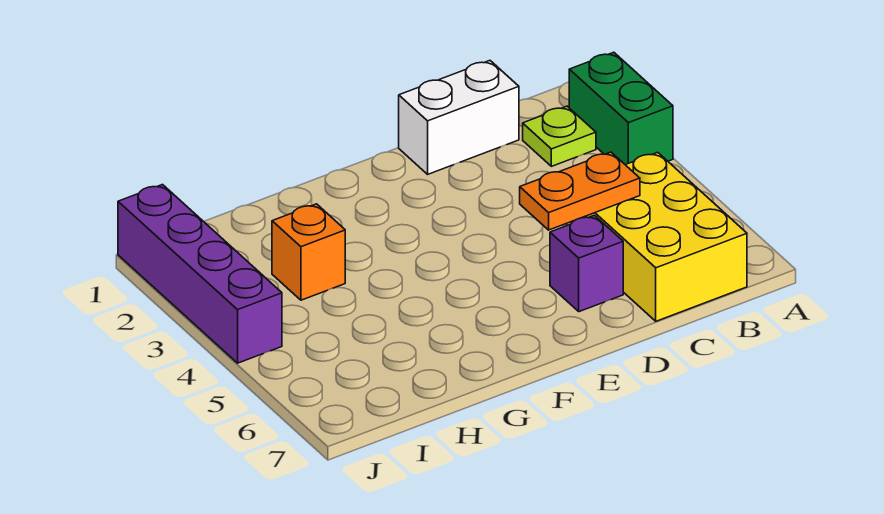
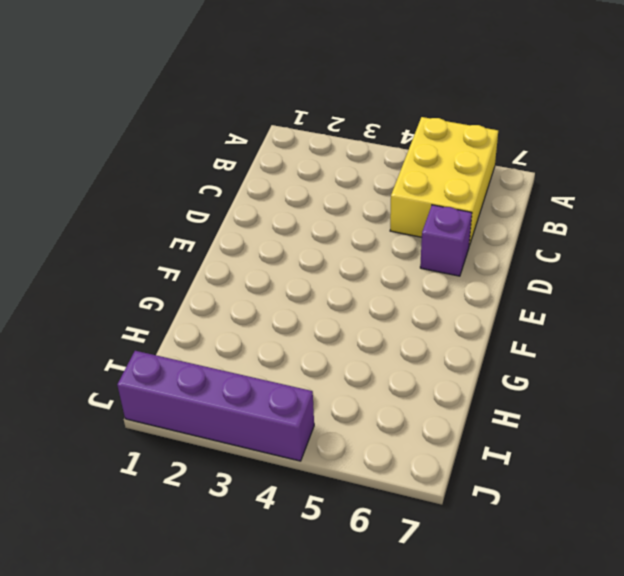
yellow brick A5:C6 level 1 -> yellow brick B5:C7 level 1
none -> green brick A2:A3 level 1
none -> lime plate B2 level 1

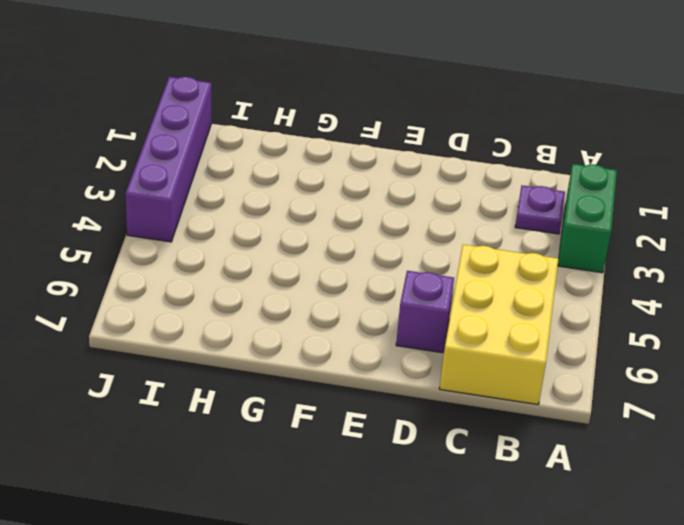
purple plate B2 level 1 -> lime plate B2 level 1
none -> white brick C1:D1 level 1
none -> orange brick H3 level 1

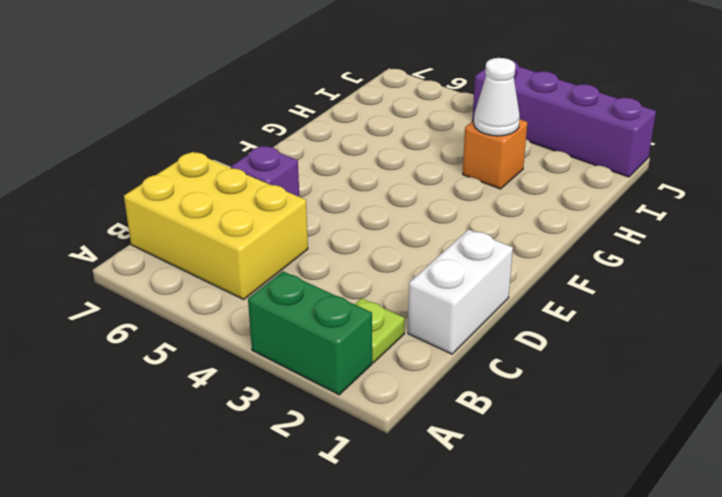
white cone H3 level 2 -> none
none -> orange plate C5:D5 level 2

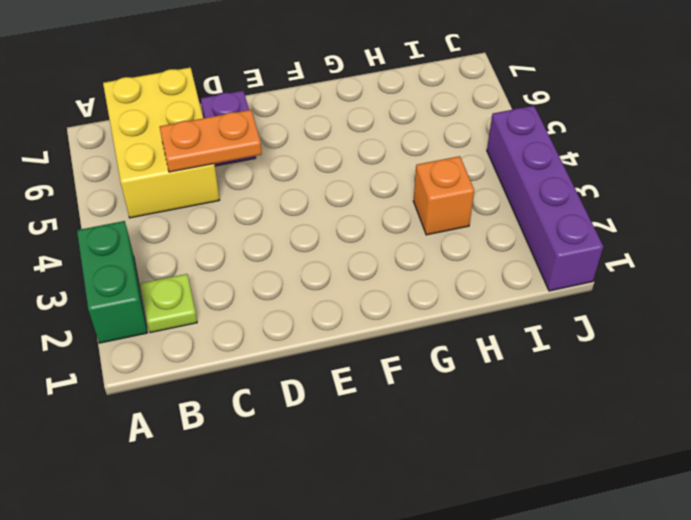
none -> white brick C1:D1 level 1

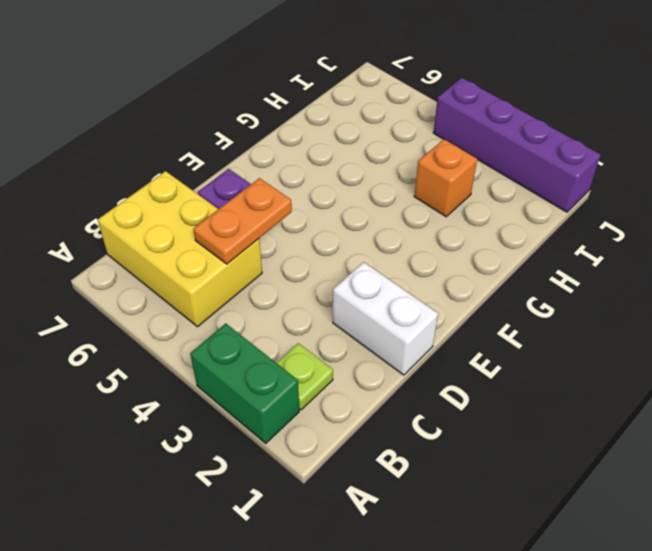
white brick D1:D2 level 1 -> white brick C1:D1 level 1

